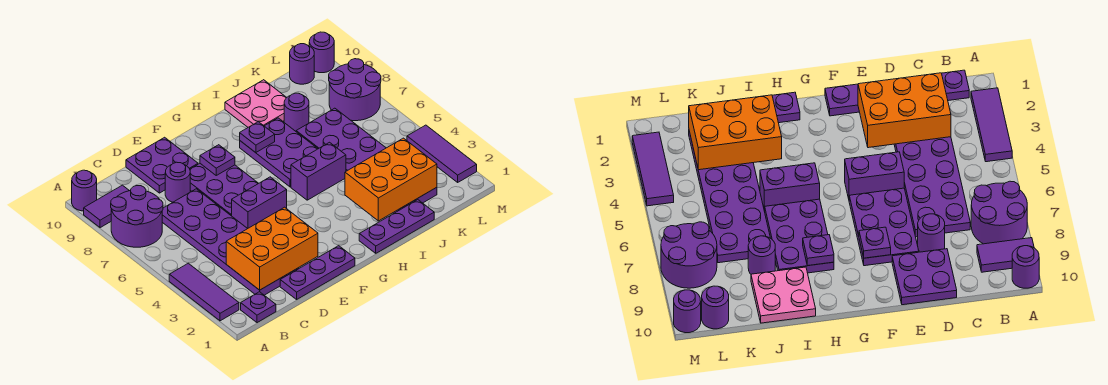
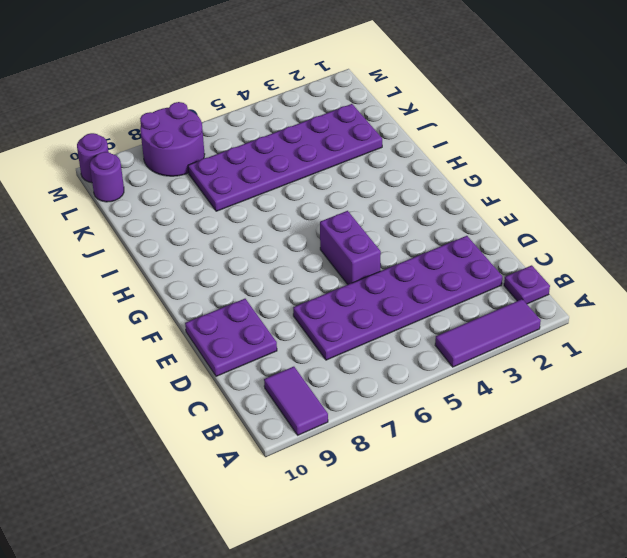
none -> purple round brick A7:B8 level 1
none -> purple round brick A10 level 1
none -> purple plate D1:F1 level 1

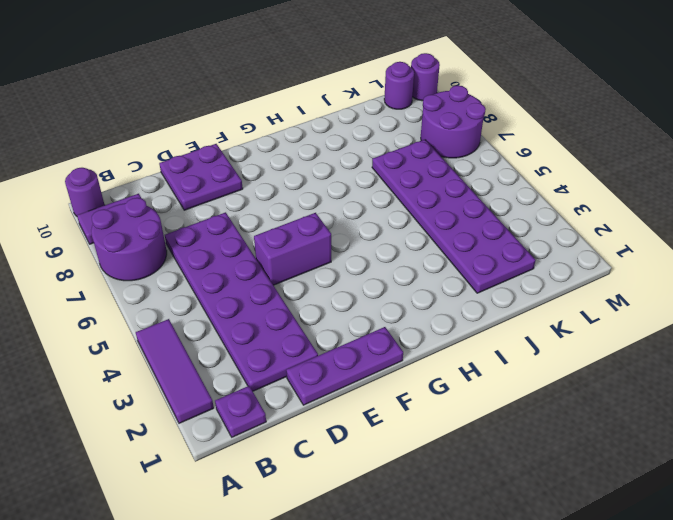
none -> purple round brick D8 level 1
none -> purple plate E6:F8 level 1
none -> purple plate H1:J1 level 1

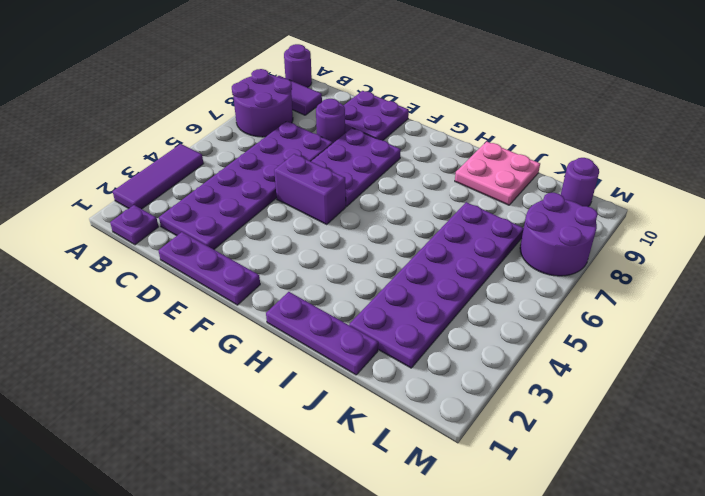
none -> purple brick H5:I5 level 1
none -> purple plate H6:I8 level 1
none -> purple round brick J8 level 1

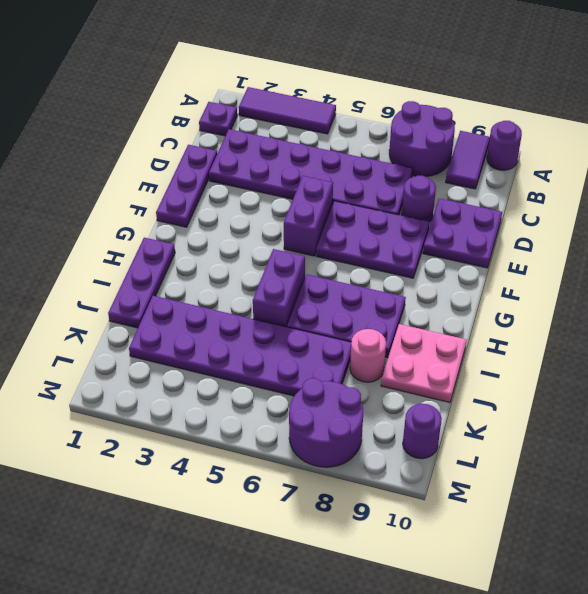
pink round brick J8 level 1 -> purple round brick J8 level 1
none -> purple tile M2:M4 level 1
none -> purple round brick M10 level 1
none -> orange brick C2:E3 level 2

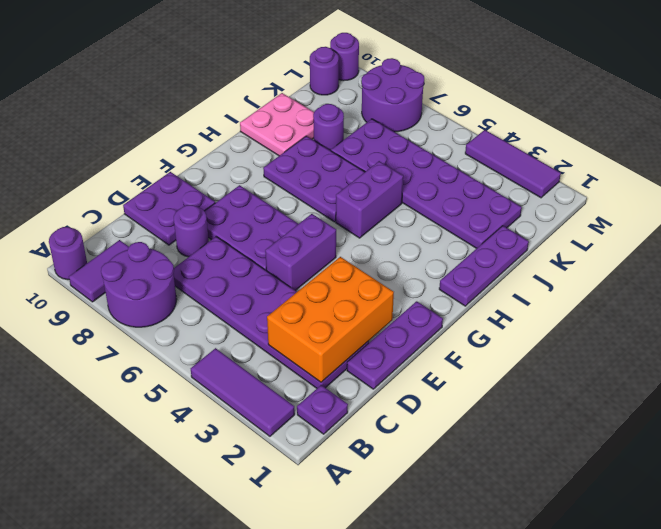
none -> purple plate F8 level 2
none -> purple plate H8 level 2
none -> orange brick I2:K3 level 2

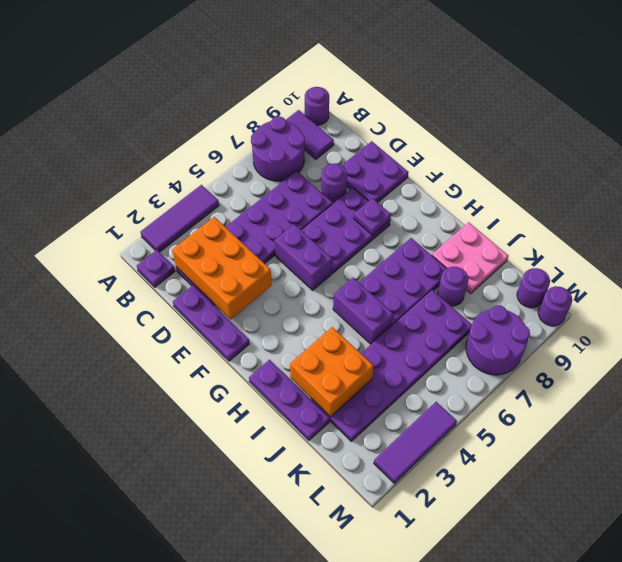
orange brick I2:J3 level 2 -> orange brick I2:K3 level 2
none -> purple plate H8 level 2

